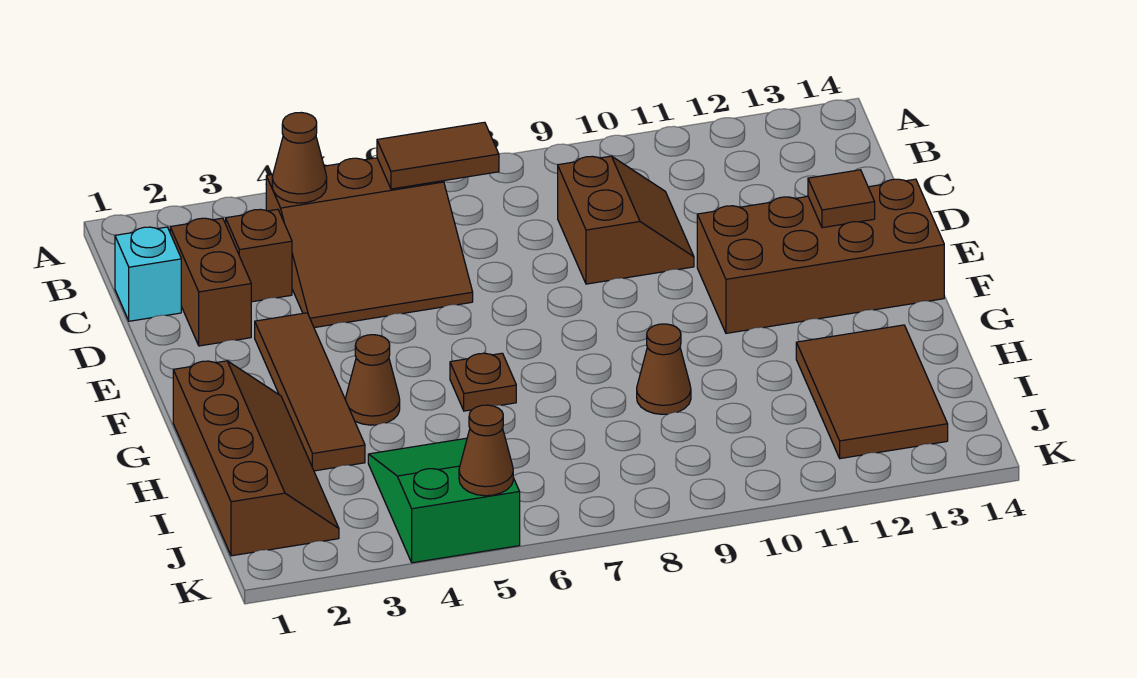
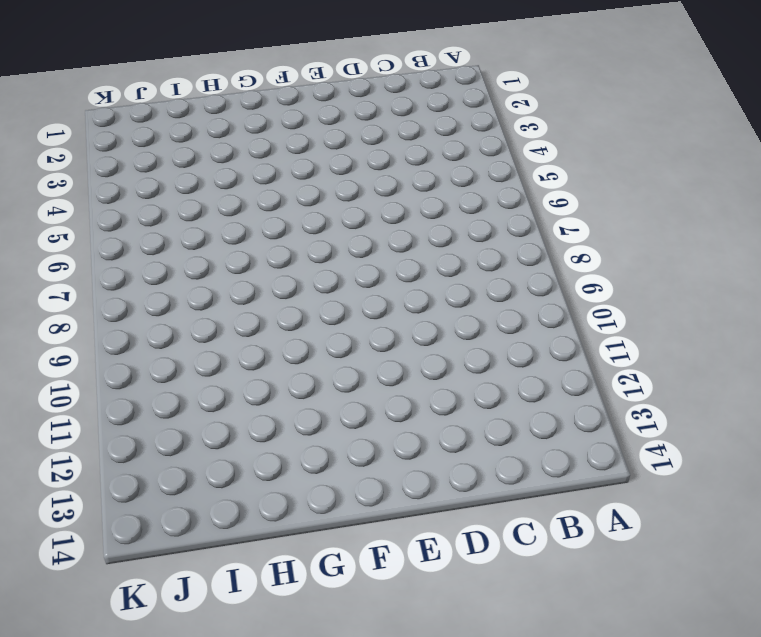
none -> brown slope B4:D6 level 1 top B
none -> cyan brick C1 level 1
none -> brown brick C2:D2 level 1

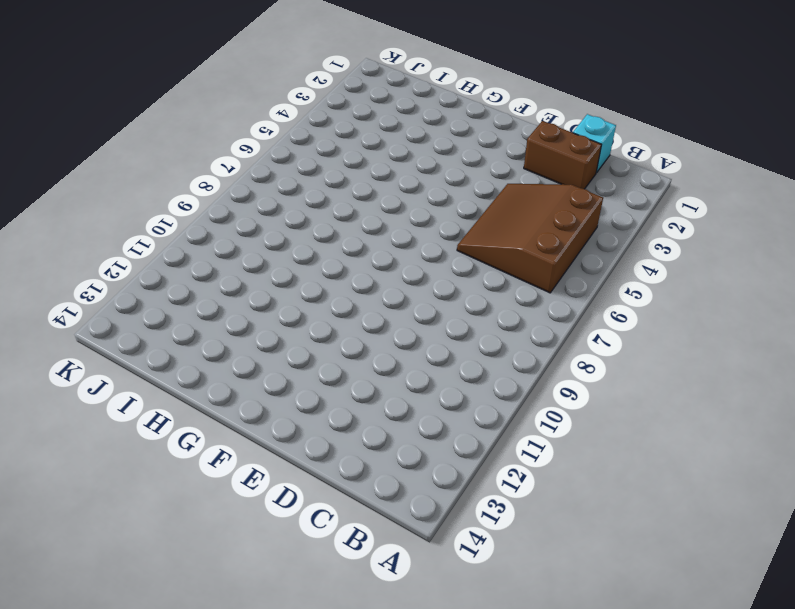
none -> brown brick C3 level 1
none -> brown slope C9:D10 level 1 top 9
none -> brown tile E3:H3 level 1

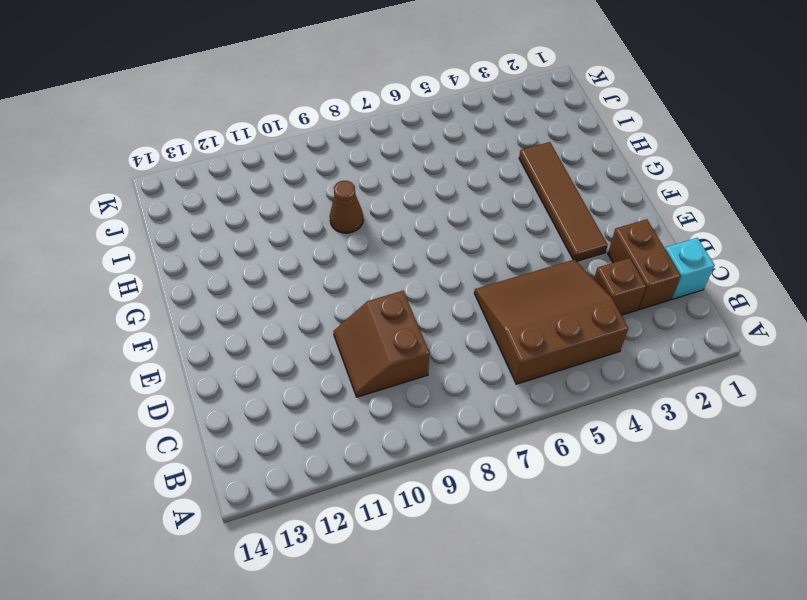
none -> brown brick E11:F14 level 1
none -> brown slope G1:J2 level 1 top 1
none -> brown cone G4 level 1

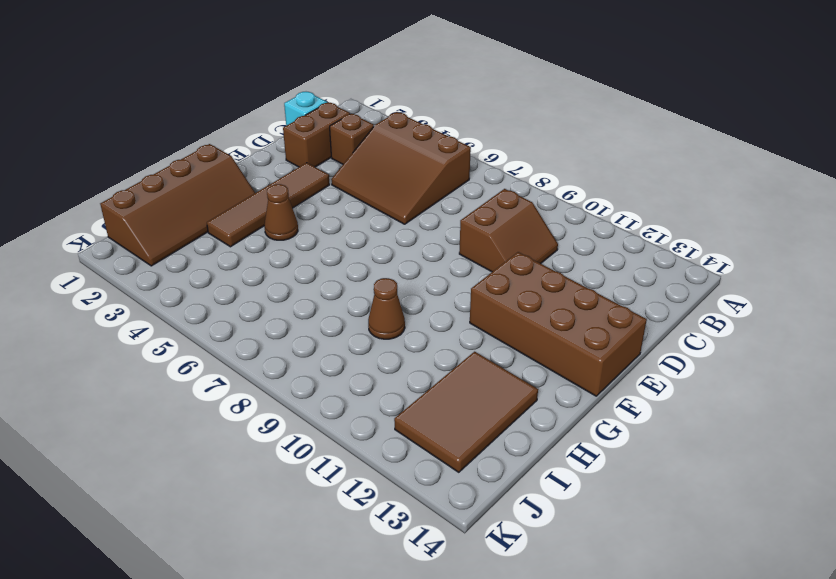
none -> brown plate G6 level 1
none -> green slope I4:K5 level 1 top K
none -> brown cone B4 level 2

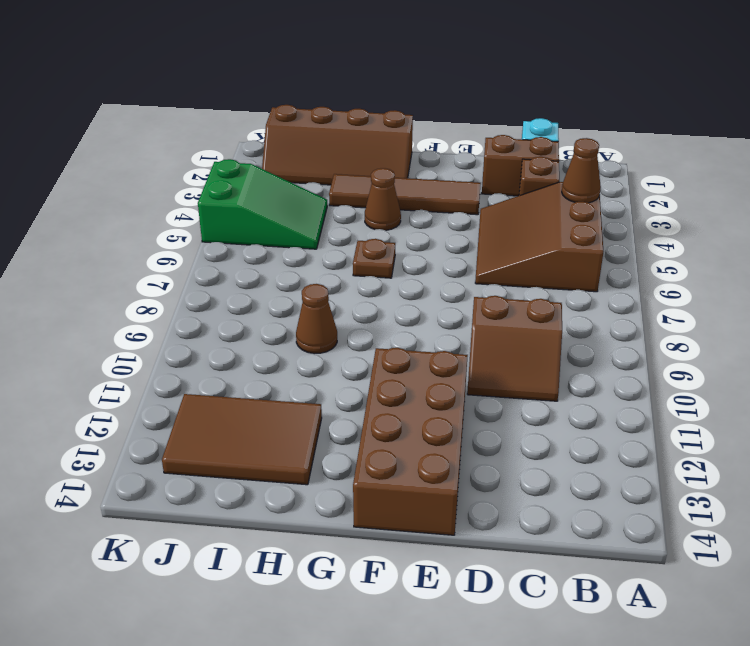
none -> brown tile B6:B7 level 2
none -> brown tile E13 level 2
none -> brown cone K5 level 2

